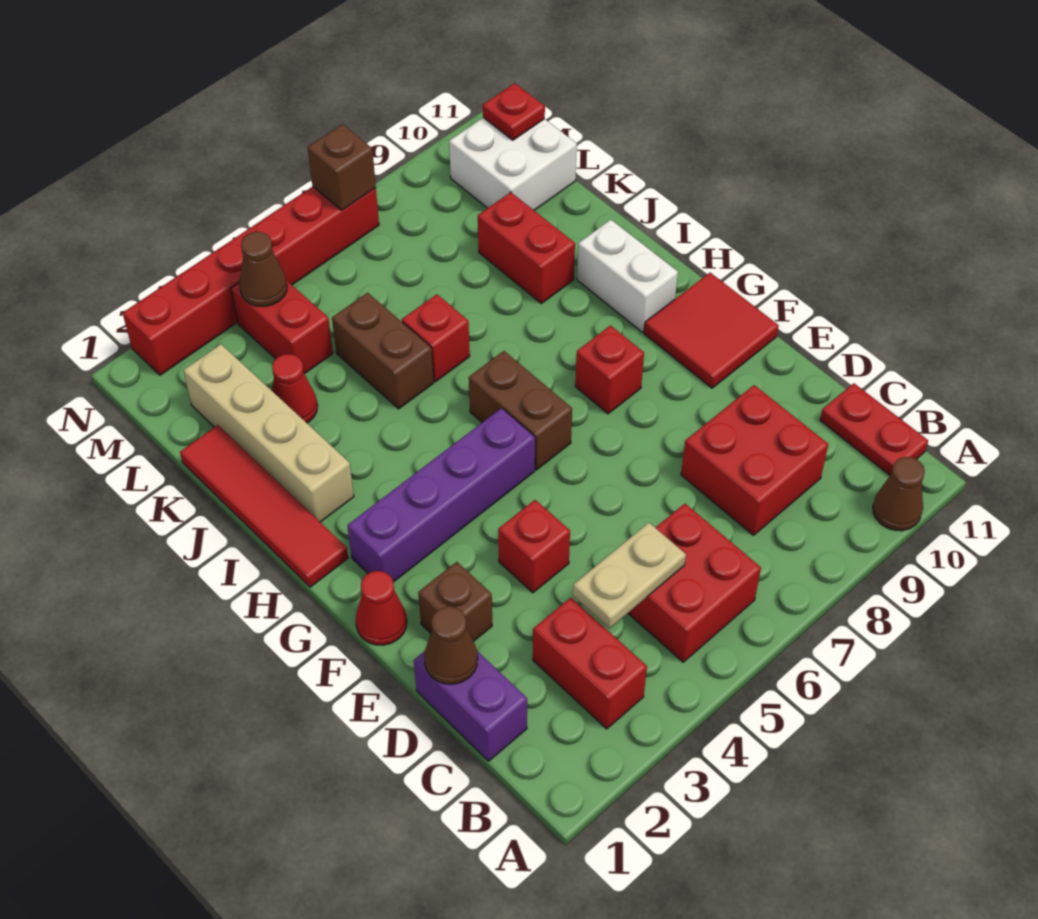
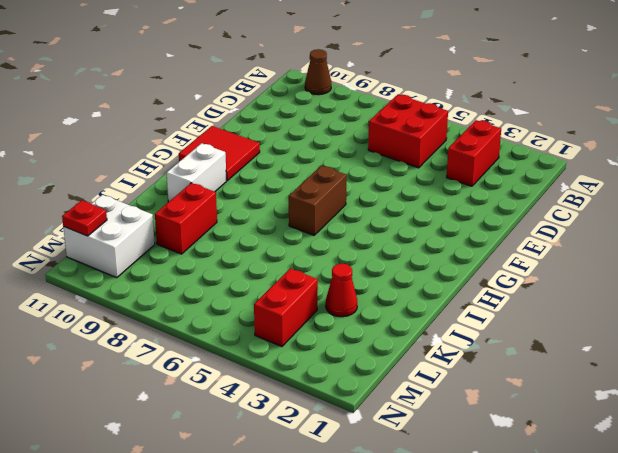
none -> red plate B11:C11 level 1
none -> purple brick C1:D1 level 1
none -> red brick C8:D9 level 1

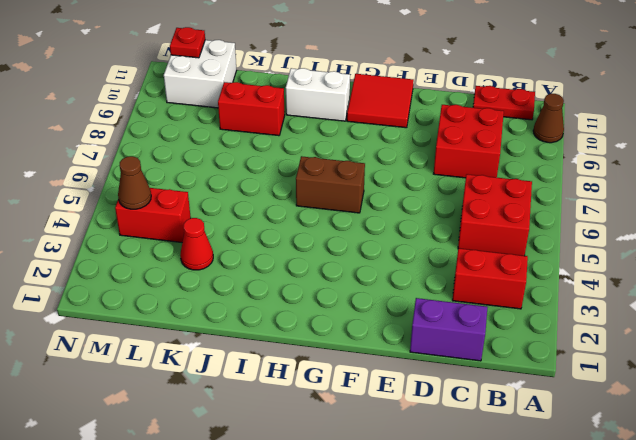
none -> brown brick E2 level 1
none -> red brick E4 level 1
none -> red cone F1 level 1

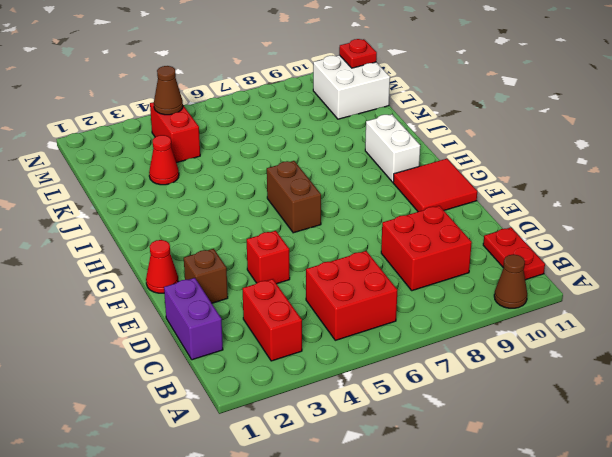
none -> purple brick G2:G5 level 1
none -> red brick G8 level 1
none -> red tile H1:K1 level 1

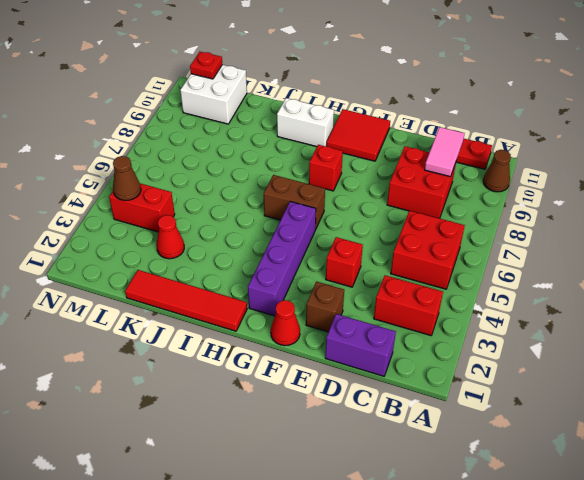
pink tile C9:C10 level 2 -> none
none -> tan brick I2:L2 level 1
none -> brown brick J5:K5 level 1
none -> red brick J6 level 1

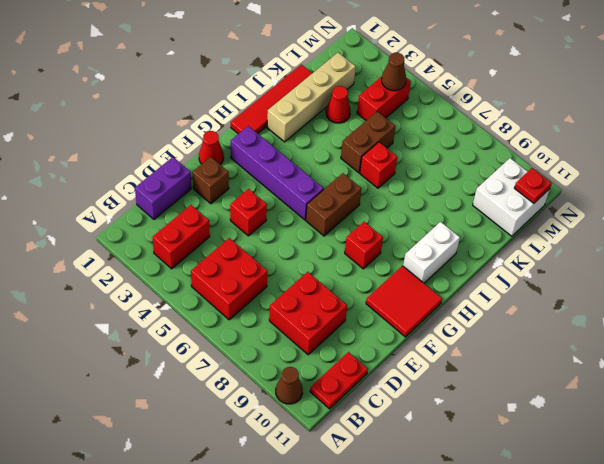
none -> red brick J9:K9 level 1
none -> red brick N2:N7 level 1
none -> tan plate C4:C5 level 2

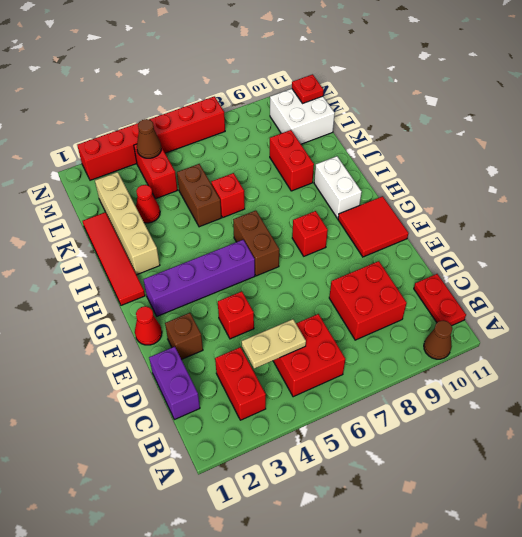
none -> brown cone D1 level 2
none -> brown brick N7 level 2

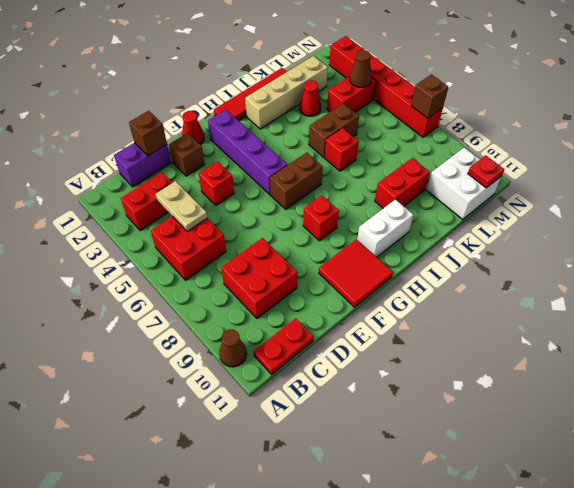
brown brick D1 level 2 -> brown cone D1 level 2

